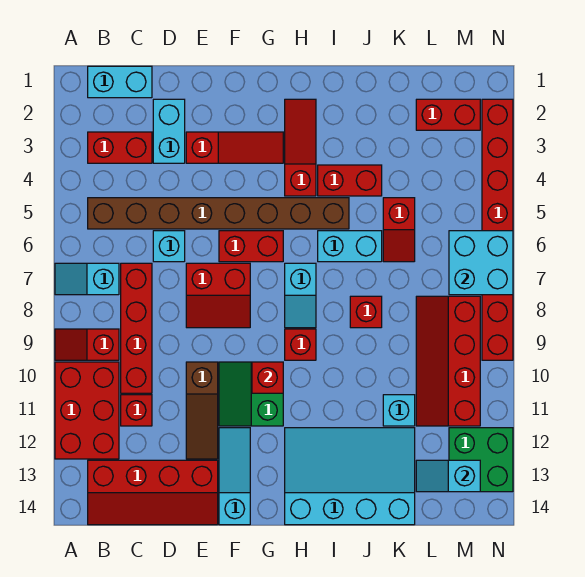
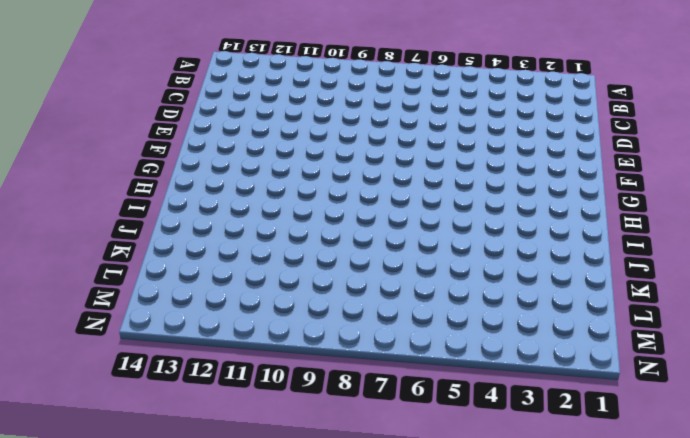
none -> cyan slope A7:B7 level 1 top B
none -> red slope A9:B9 level 1 top B
none -> red brick A10:B12 level 1
none -> cyan brick B1:C1 level 1

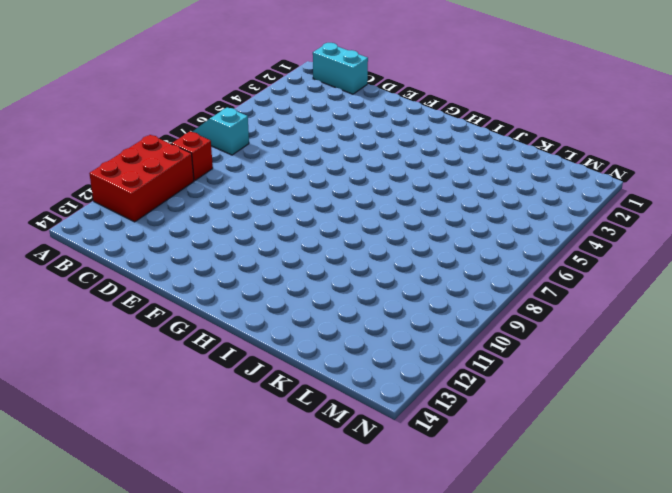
none -> red brick B3:C3 level 1
none -> brown brick B5:I5 level 1
none -> red slope B13:E14 level 1 top 13
none -> red brick C7:C10 level 1

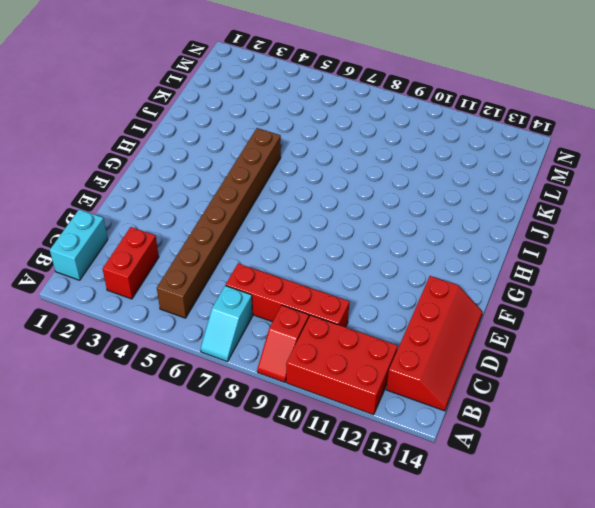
none -> red brick C11 level 1
none -> cyan brick D2:D3 level 1
none -> cyan brick D6 level 1
none -> red slope E3:G3 level 1 top E

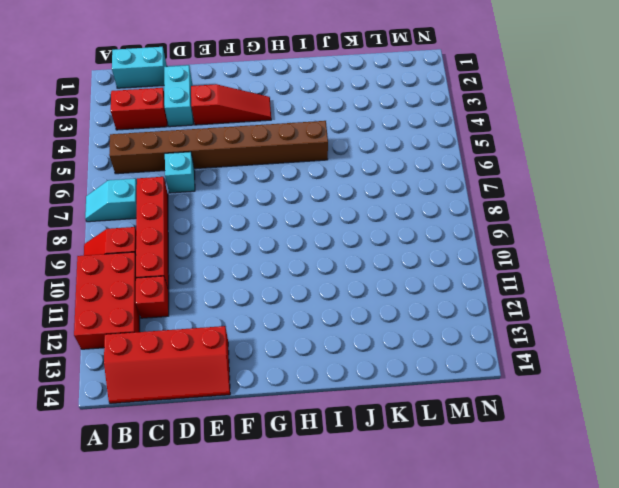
none -> red slope E7:F8 level 1 top 7
none -> brown slope E10:E12 level 1 top 10
none -> red brick F6:G6 level 1
none -> green slope F10:G11 level 1 top G

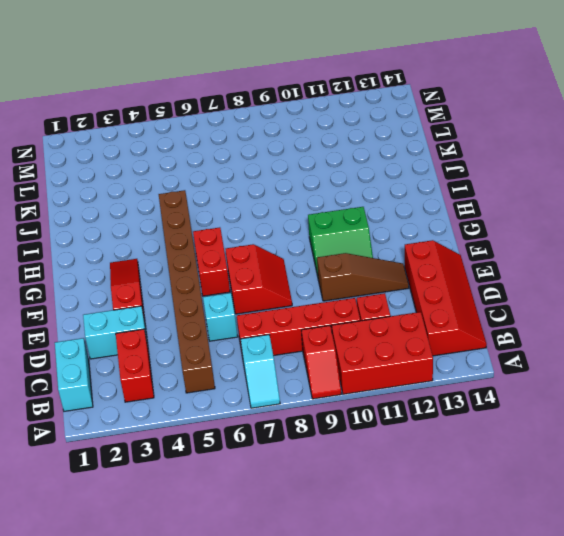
none -> cyan slope F12:F14 level 1 top 14
none -> red slope H2:H4 level 1 top 4
none -> cyan slope H7:H8 level 1 top 7
none -> red brick H9 level 1

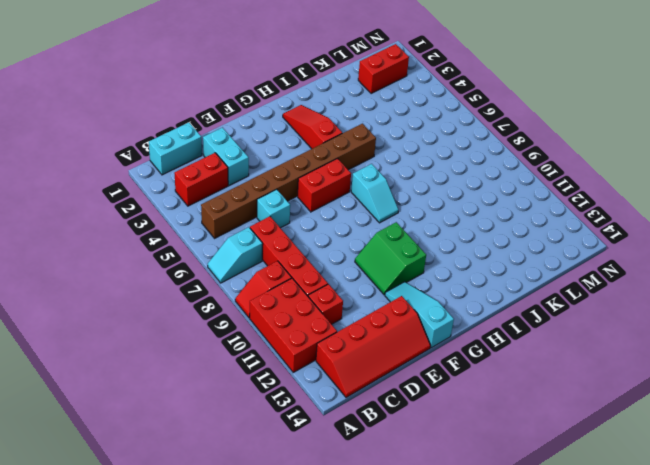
none -> red slope E3:G3 level 1 top E
none -> red slope E7:F8 level 1 top 7
none -> brown slope E10:E12 level 1 top 10
none -> red brick H9 level 1

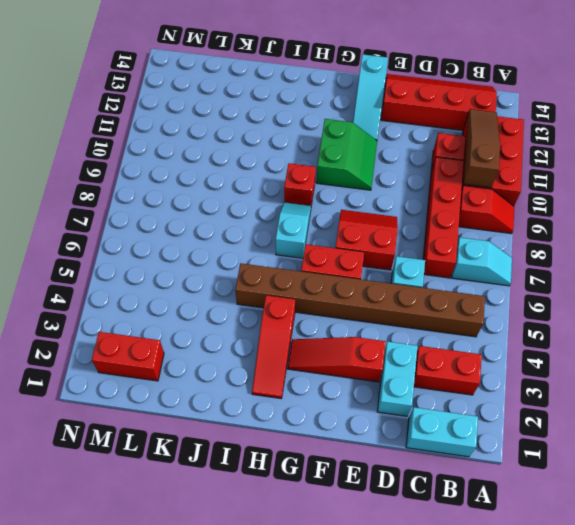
brown slope B10:B12 level 2 top 10 -> brown slope E10:E12 level 1 top 10
none -> cyan slope H12:K14 level 1 top 14
none -> red brick I4:J4 level 1
none -> cyan brick I6:J6 level 1
none -> red brick J8 level 1

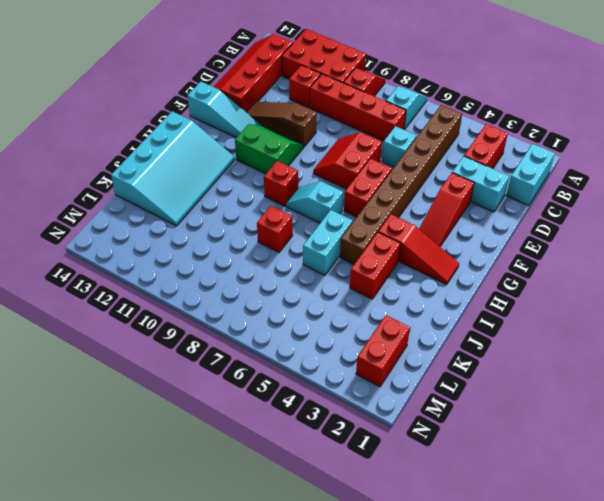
none -> red slope K5:K6 level 1 top 5
none -> cyan brick K11 level 1
none -> red slope L8:M11 level 1 top M
none -> green brick M12:N13 level 1

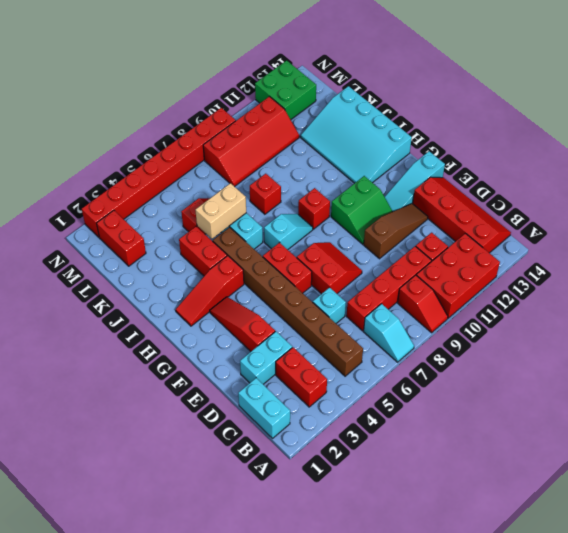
tan brick J5:J6 level 2 -> none
none -> cyan brick K11 level 1
none -> red brick G10 level 2
none -> cyan slope L13:M13 level 2 top M
none -> cyan brick M6:N7 level 2

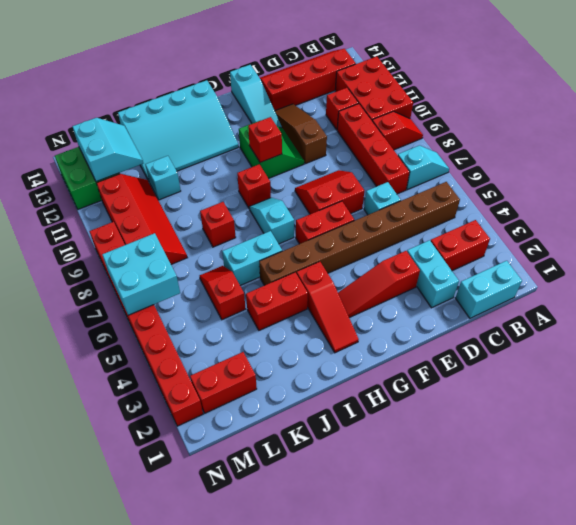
cyan slope L12:M13 level 2 top M -> cyan slope L13:M13 level 2 top M

